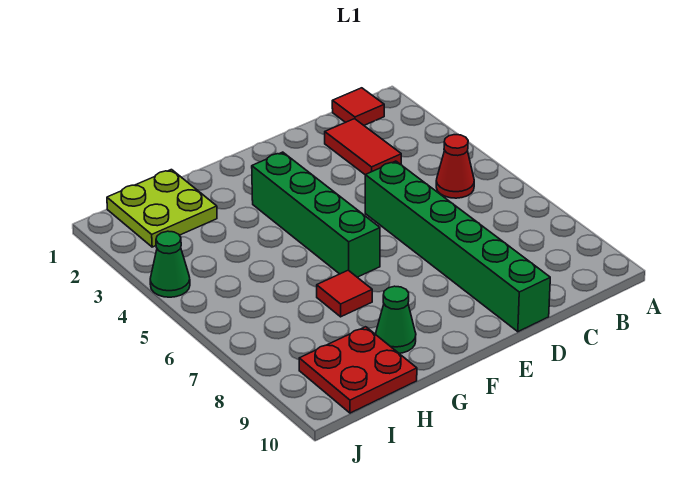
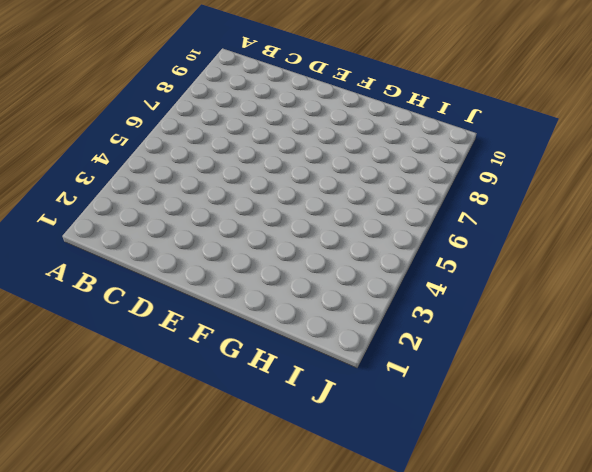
none -> red tile B1 level 1
none -> red cone B5 level 1

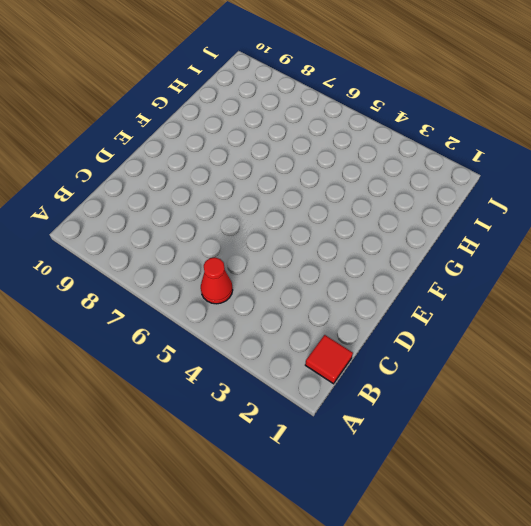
none -> red tile C2:C3 level 1
none -> green brick D5:D10 level 1

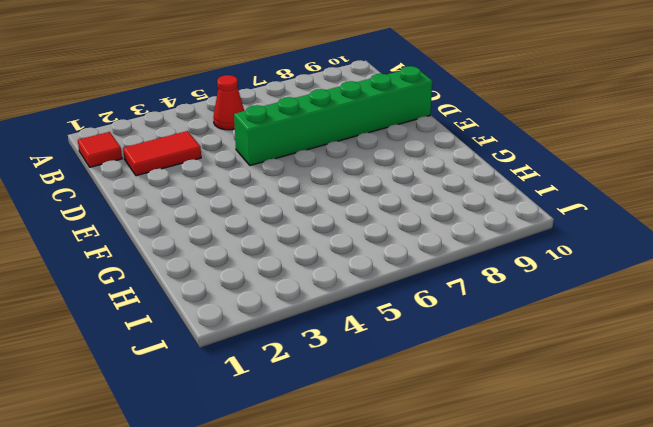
none -> green brick F3:F6 level 1
none -> red tile G7 level 1

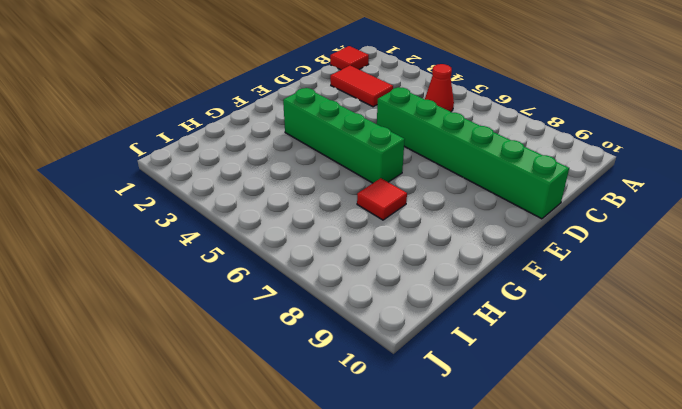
none -> green cone G9 level 1
none -> lime plate H1:I2 level 1

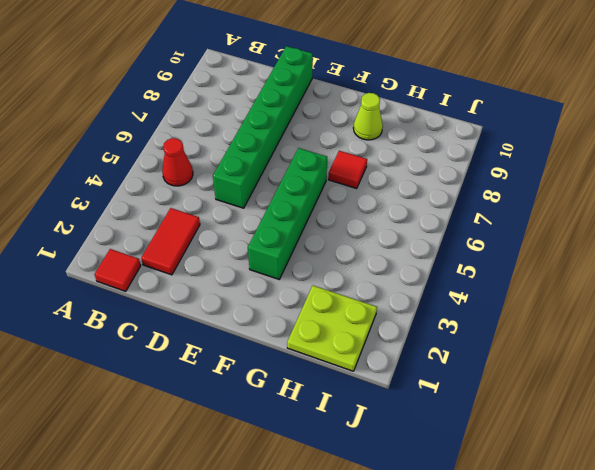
lime cone G9 level 1 -> green cone G9 level 1
none -> red plate H9:I10 level 1
none -> green cone J4 level 1

